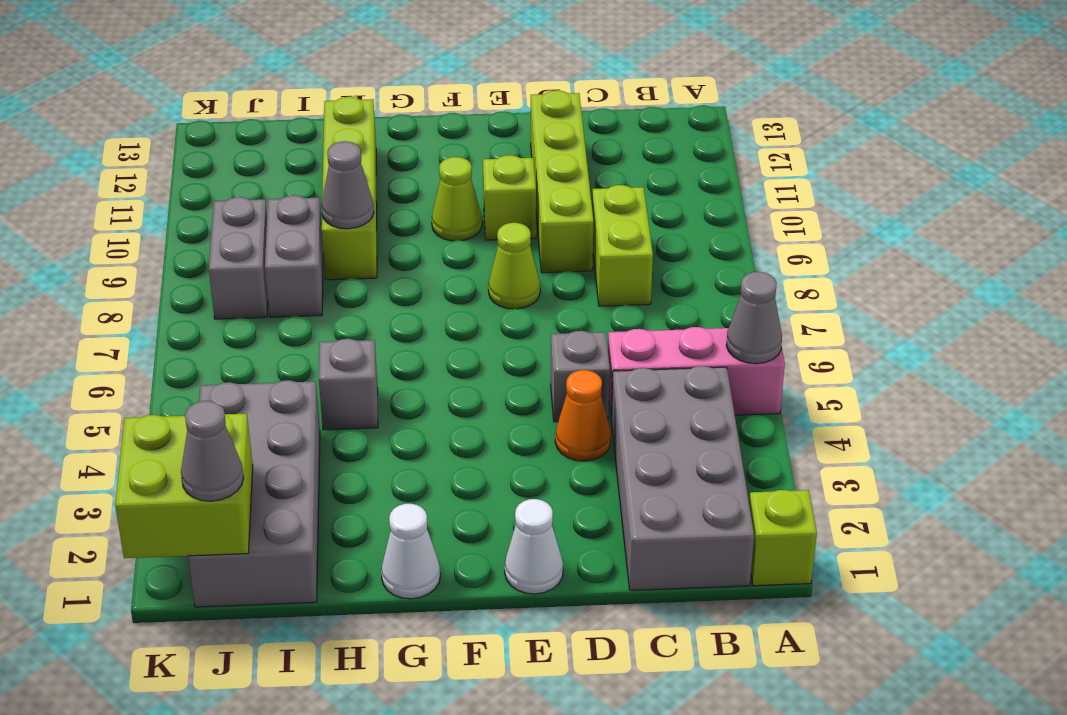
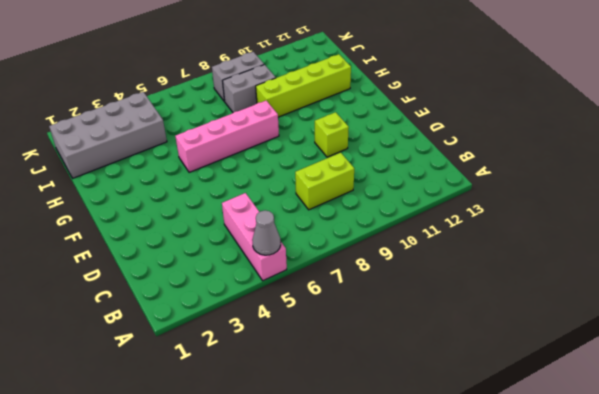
pink brick G5:G8 level 1 -> none
none -> lime brick A1 level 1
none -> grey brick B1:C4 level 1
none -> orange cone D4 level 1

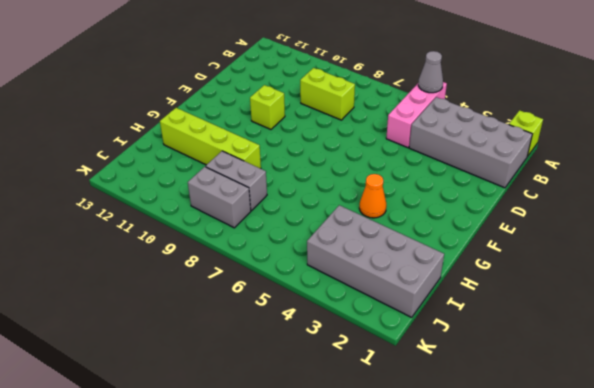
orange cone G4 level 1 -> orange cone D4 level 1
none -> grey brick D5 level 1
none -> lime brick D9:D12 level 1
none -> white cone E1 level 1

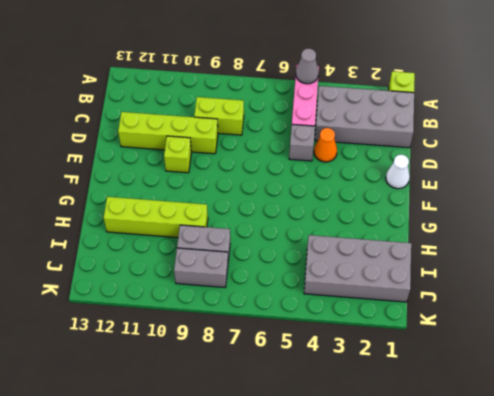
none -> lime cone E8 level 1
none -> lime cone F10 level 1
none -> white cone G1 level 1

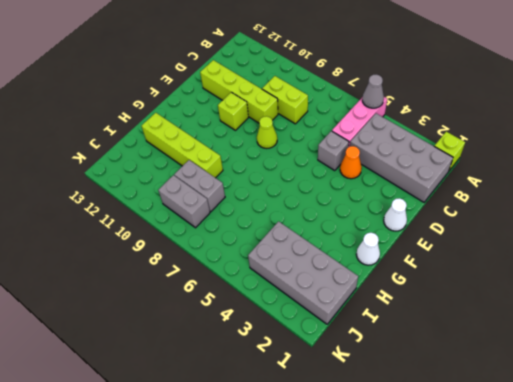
none -> lime cone F10 level 1
none -> grey brick H5 level 1
none -> grey cone H9 level 2

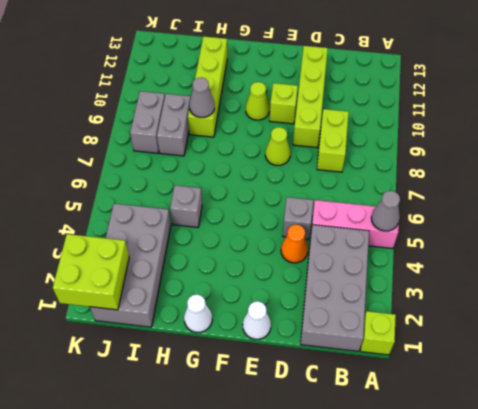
none -> grey cone J1 level 3

